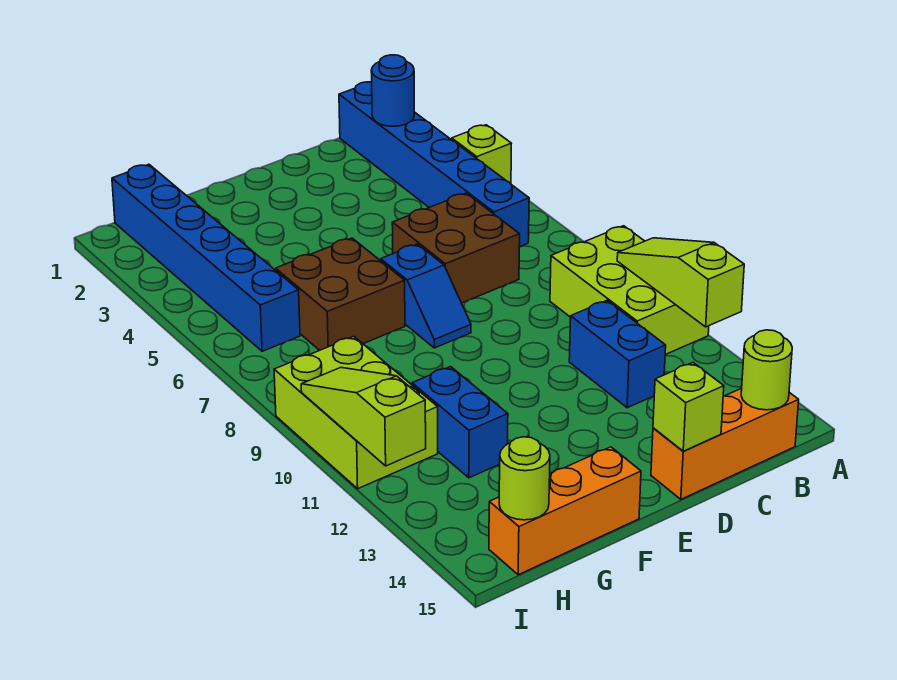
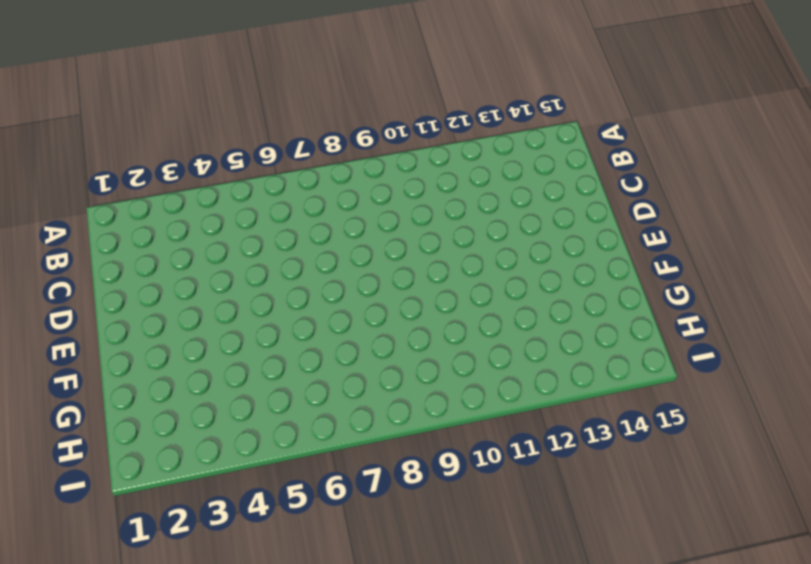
none -> lime brick A4 level 1
none -> lime brick A9:B11 level 1
none -> blue brick B1:B6 level 1

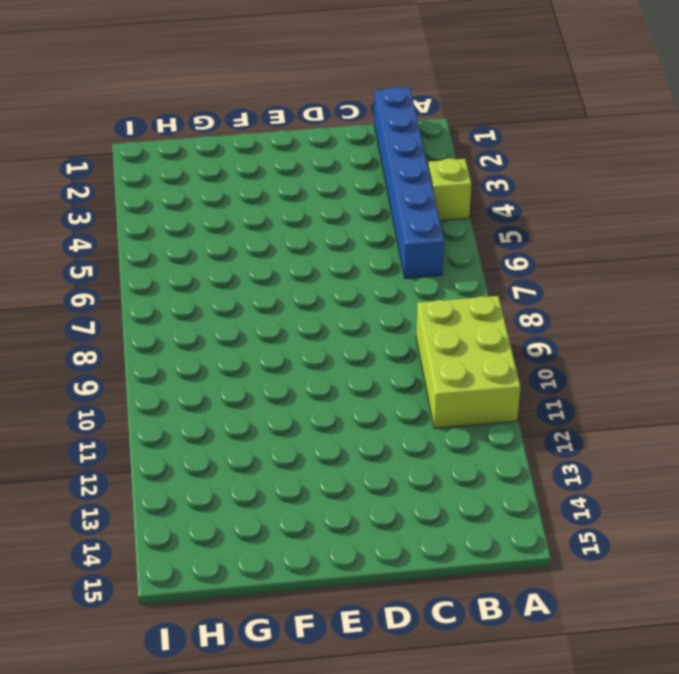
none -> orange brick B15:D15 level 1
none -> brown brick C6:D7 level 1
none -> blue brick C11:C12 level 1

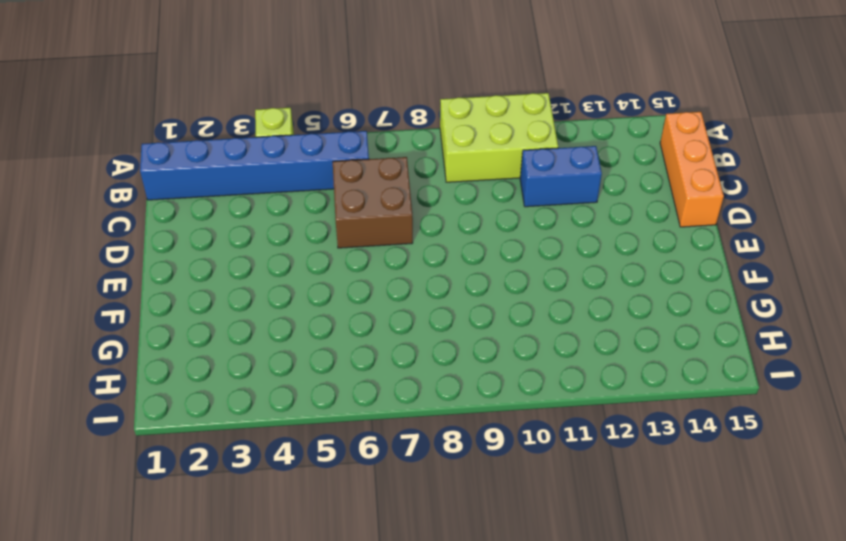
none -> blue slope E7:E8 level 1 top 7
none -> brown brick F6:G7 level 1
none -> orange brick F15:H15 level 1

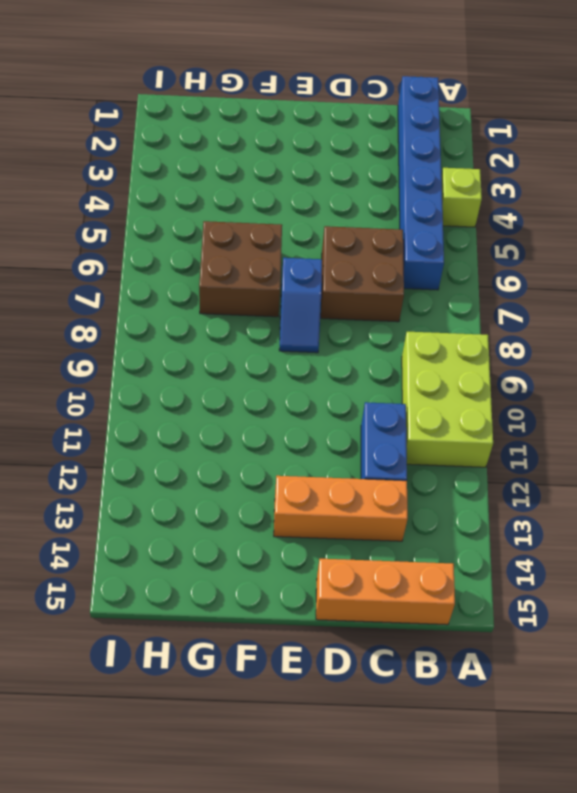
orange brick C13:E13 level 1 -> orange brick F15:H15 level 1
none -> blue brick G11:G12 level 1
none -> blue brick H1:H6 level 1
none -> lime brick H9:I11 level 1

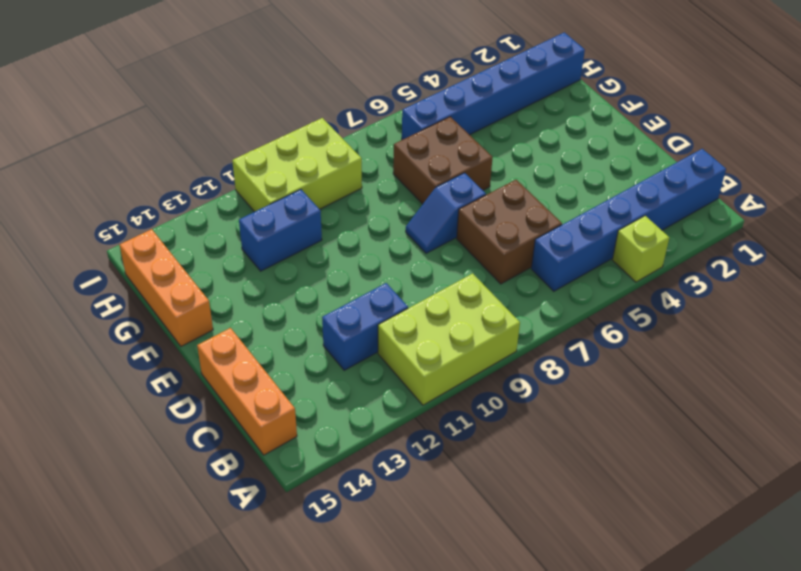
none -> lime slope A10:A12 level 2 top 12
none -> blue round brick B2 level 2
none -> lime round brick B15 level 2

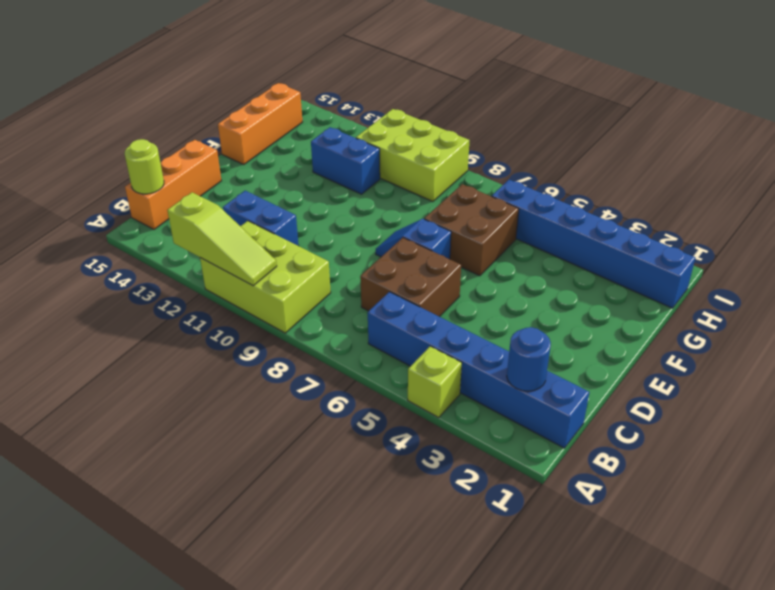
none -> lime brick D15 level 2
none -> lime round brick H15 level 2
none -> lime slope I10:I12 level 2 top 12

